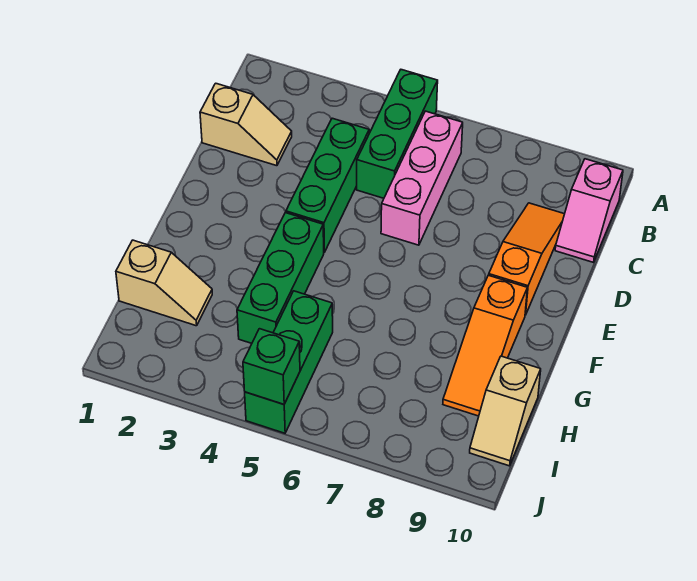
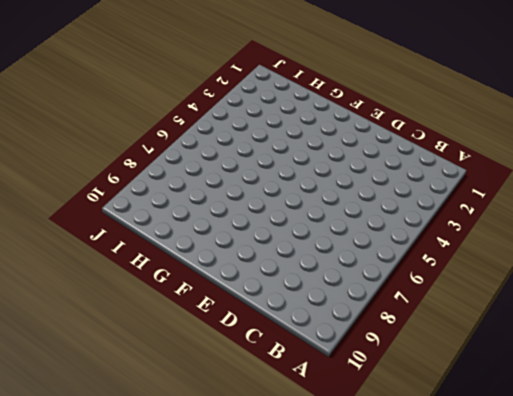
none -> green brick A5:C5 level 1
none -> pink brick B6:D6 level 1
none -> pink slope B10:C10 level 1 top B

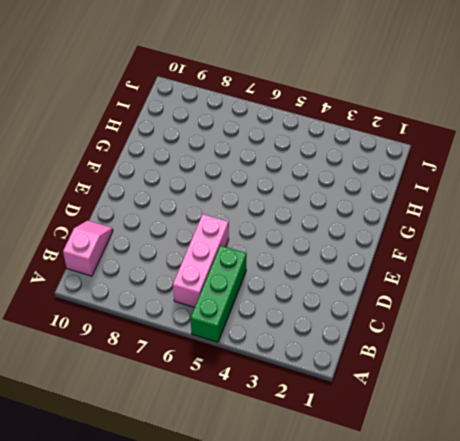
none -> tan slope C1:C2 level 1 top 1
none -> green brick C4:E4 level 1
none -> orange slope C9:E9 level 1 top E

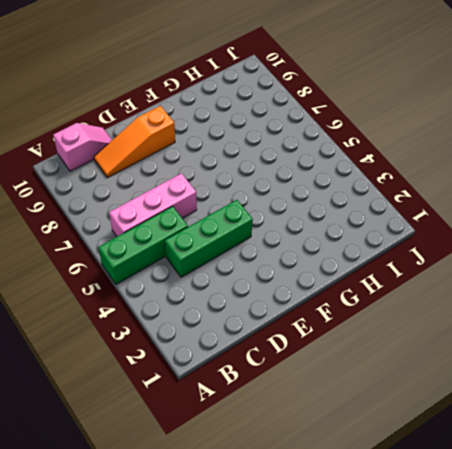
none -> tan slope C1:C2 level 1 top 1
none -> green brick F4:H4 level 1
none -> orange slope F9:H9 level 1 top F

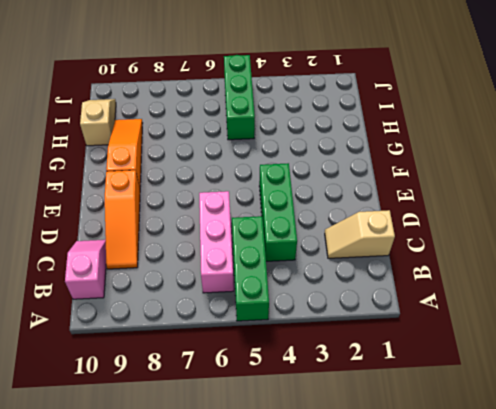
none -> green brick F4:H4 level 1
none -> tan slope H1:H2 level 1 top 1
none -> green brick J5 level 2

